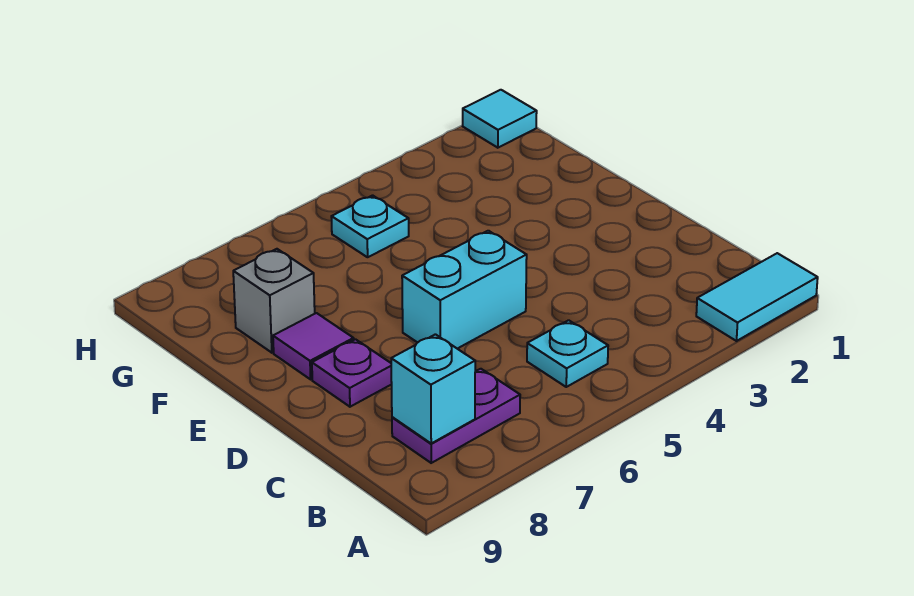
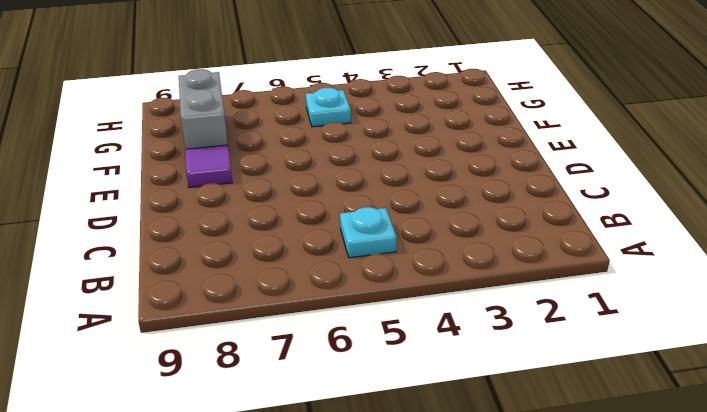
grey brick F8:G8 level 1 -> grey brick F8 level 1
none -> cyan tile A1:A2 level 1
none -> purple plate B7:B8 level 1

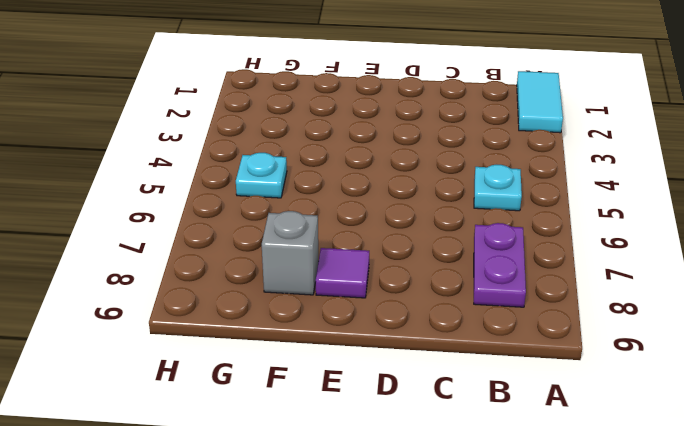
none -> cyan brick D5:D6 level 1
none -> purple plate D8 level 1

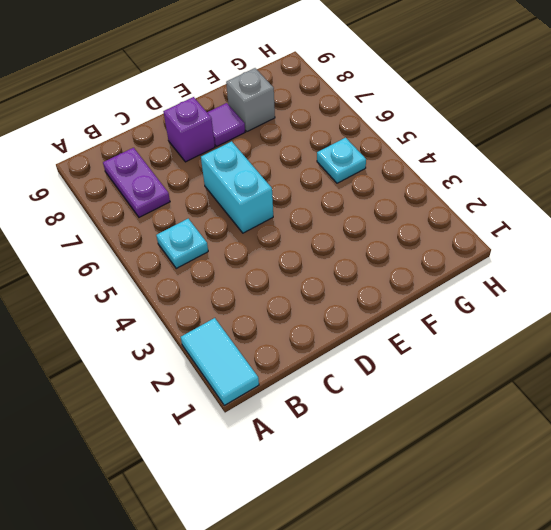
purple brick D8 level 1 -> purple plate D8 level 1
none -> cyan tile H1 level 1
none -> cyan brick B8 level 2

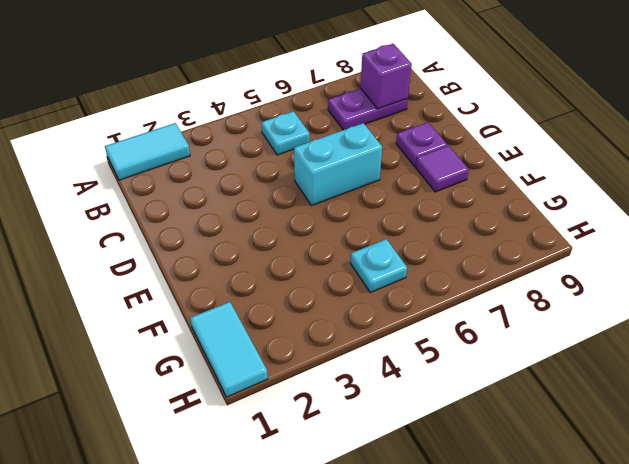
purple brick B8 level 2 -> cyan brick B8 level 2
cyan tile G1:H1 level 1 -> cyan tile H1 level 1
none -> grey brick F8 level 1

